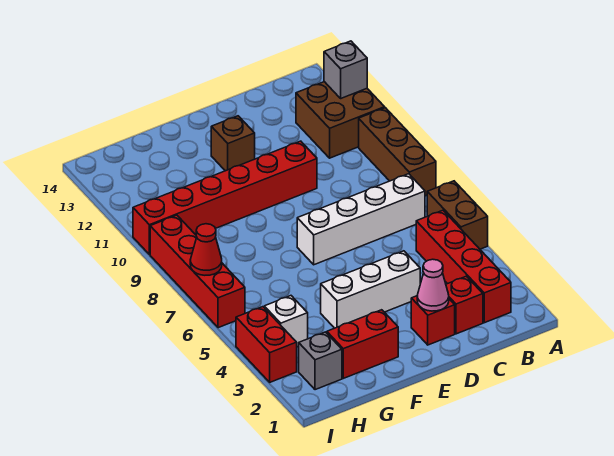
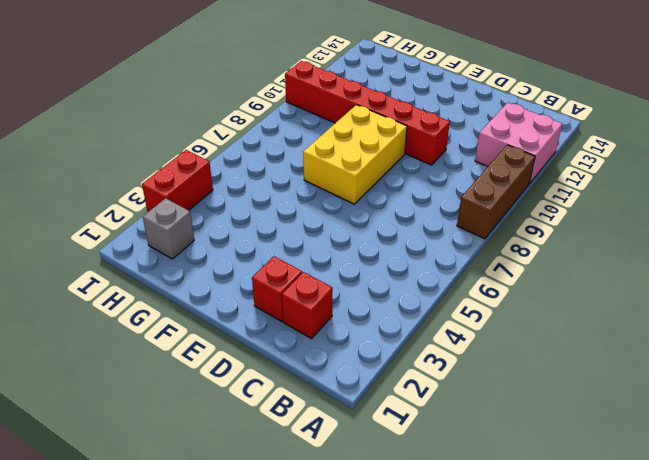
pink brick A11:B12 level 1 -> brown brick A11:B12 level 1
yellow brick E7:F9 level 1 -> white brick B7:E7 level 1
none -> brown brick A5:A6 level 1
none -> red brick B2:B5 level 1
none -> white brick D4:F4 level 1

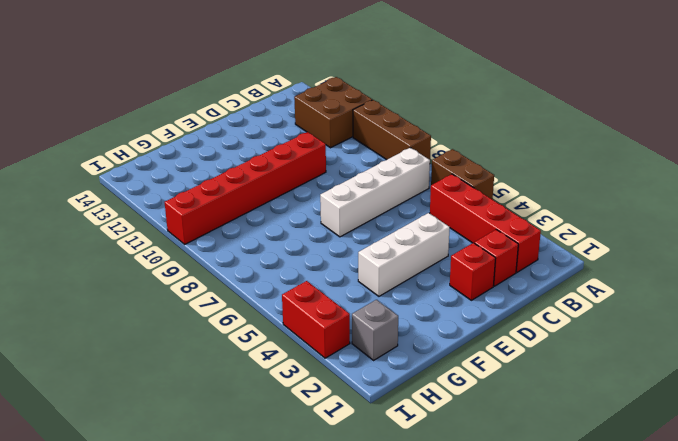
none -> brown brick E12 level 1
none -> red brick F2:G2 level 1
none -> white brick H4 level 1

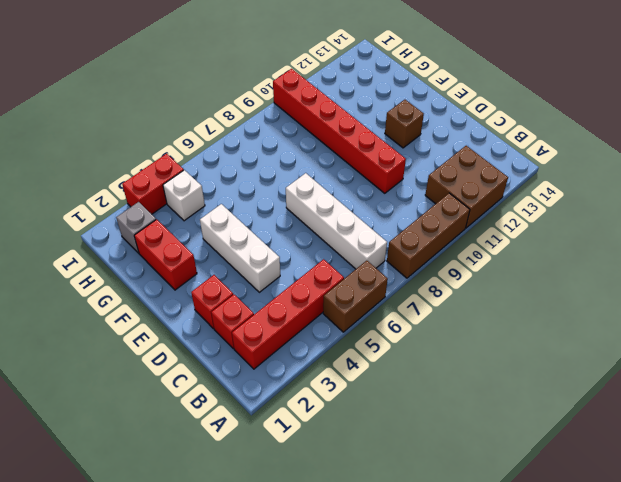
none -> red brick I6:I9 level 1
none -> grey brick A12 level 2
none -> pink cone D2 level 2

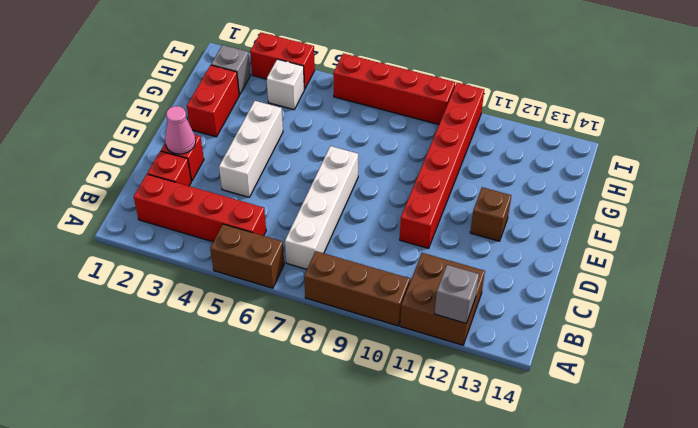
none -> red cone I7 level 2

